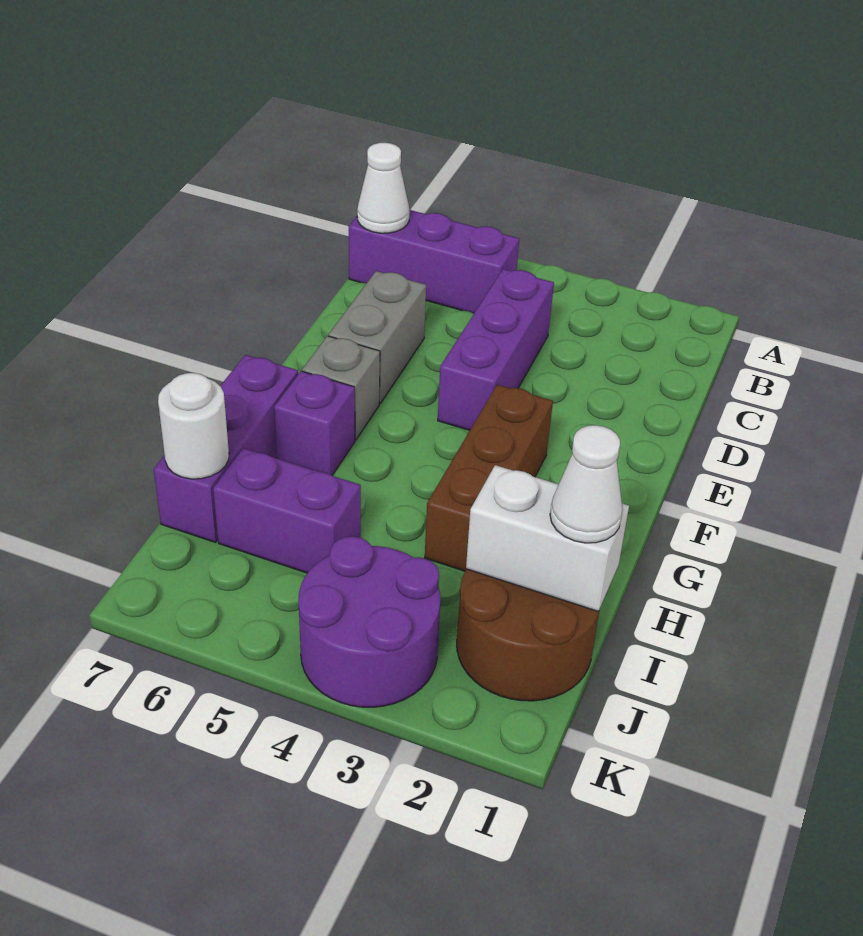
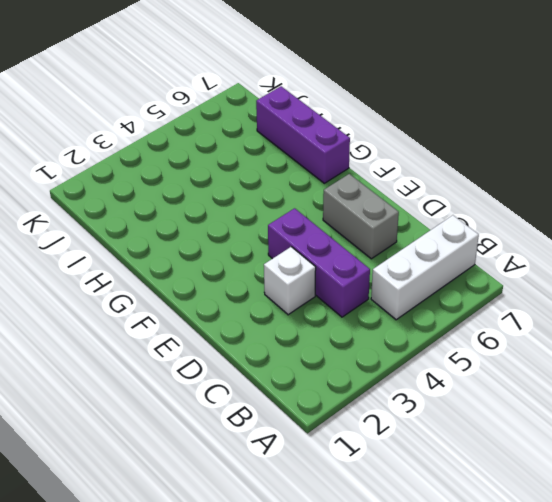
white brick B5:B7 level 1 -> purple brick B5:B7 level 1
white brick D3 level 1 -> none
none -> brown brick F3:H3 level 1
none -> grey brick F6 level 1
none -> purple brick G6 level 1

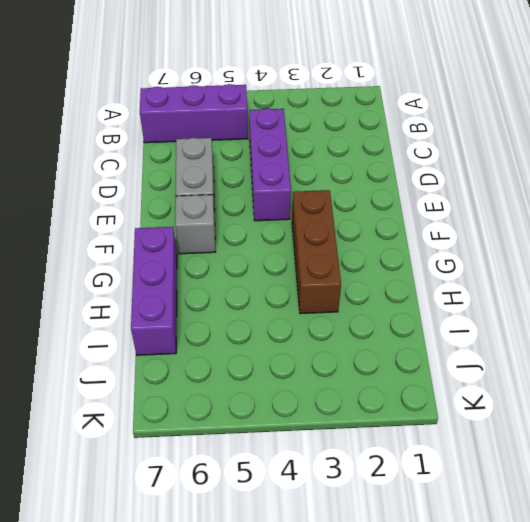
none -> purple brick G6 level 1
none -> brown round brick I1:J2 level 1
none -> purple brick I5:I6 level 1

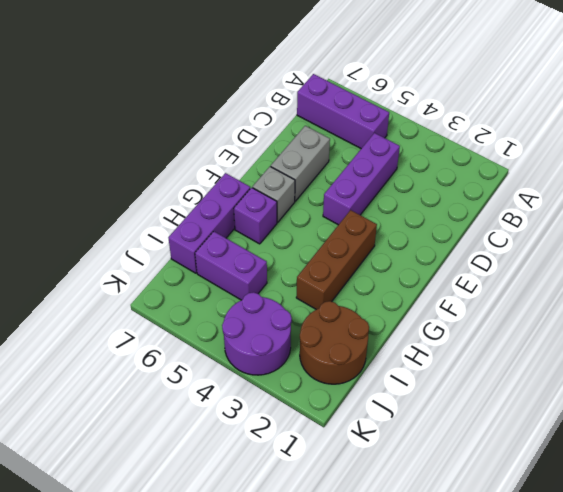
none -> white cone B7 level 2
none -> white brick I1:I2 level 2
none -> white round brick I7 level 2

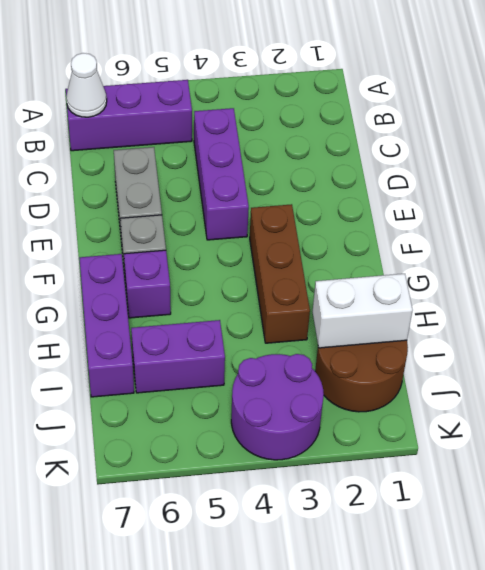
none -> white round brick I7 level 2
none -> white cone I1 level 3

